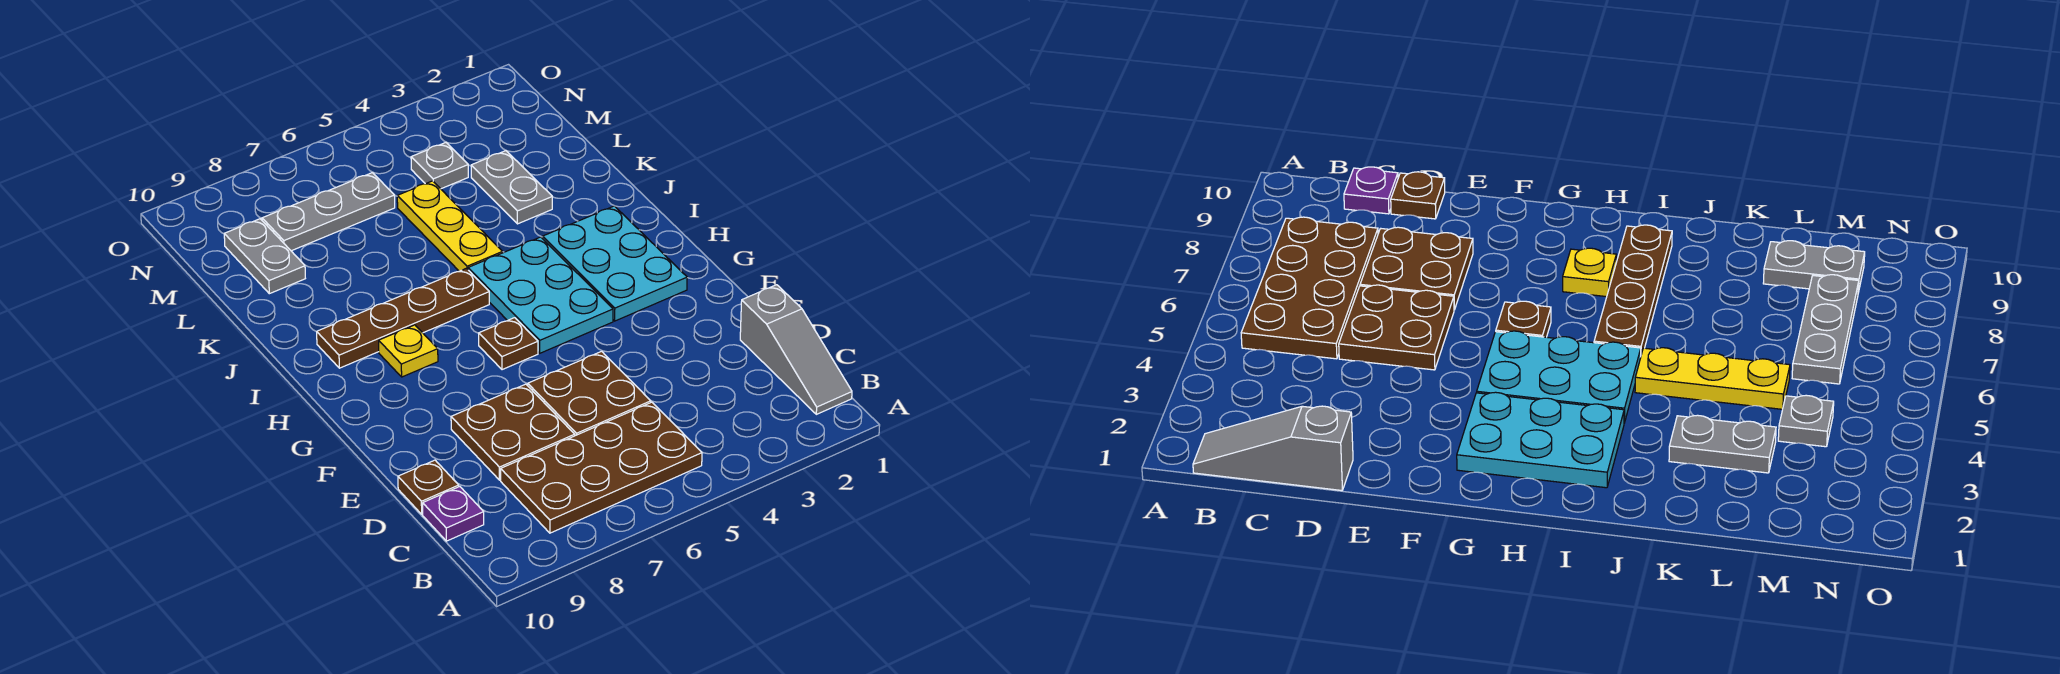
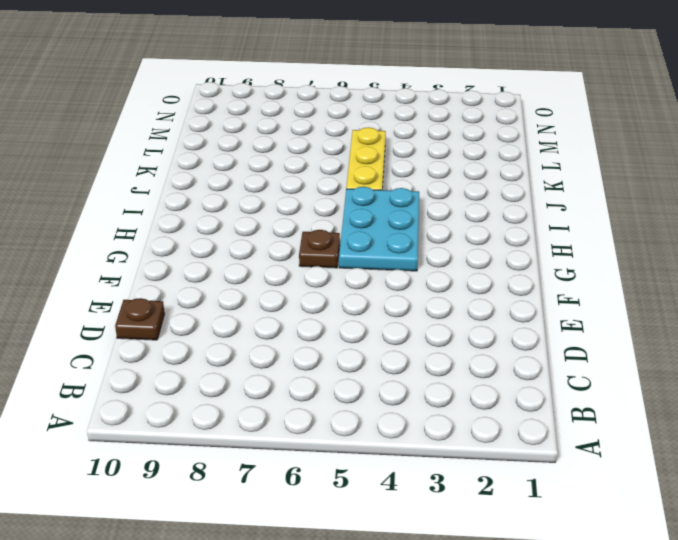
none -> grey slope B1:D1 level 1 top D
none -> brown plate B5:C8 level 1
none -> purple plate C10 level 1

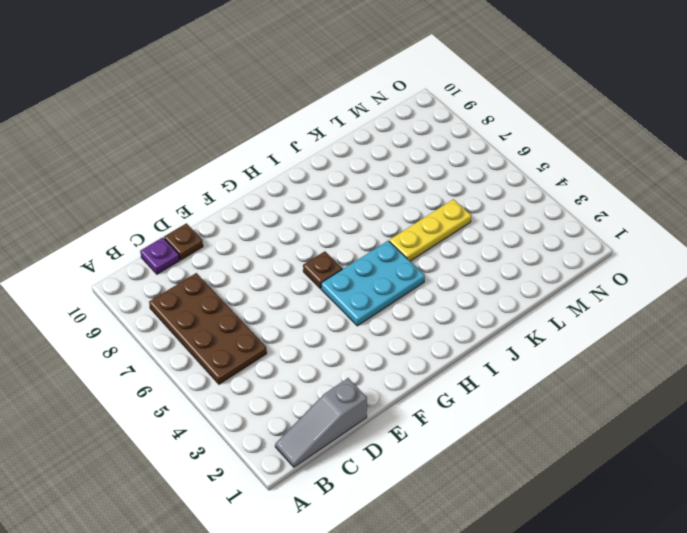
none -> brown plate D5:E6 level 1
none -> brown plate D7:E8 level 1
none -> cyan plate G2:I3 level 1

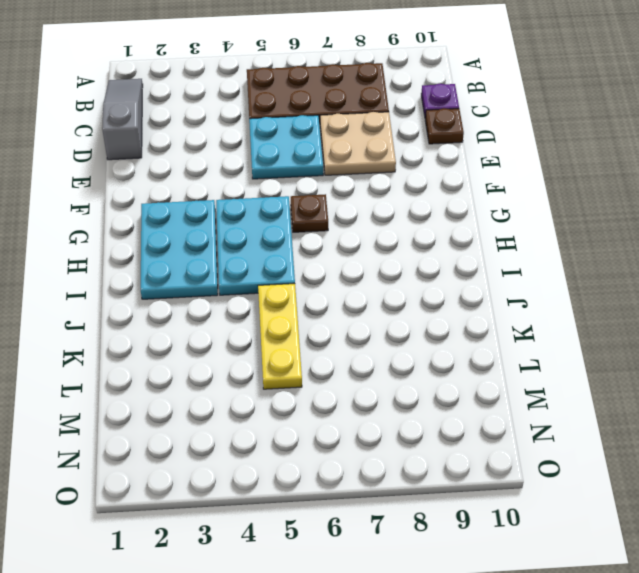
cyan plate D5:E6 level 1 -> brown plate D5:E6 level 1
tan plate D7:E8 level 1 -> brown plate D7:E8 level 1
none -> yellow plate H8 level 1
none -> brown plate I6:I9 level 1
none -> grey plate K3:L3 level 1

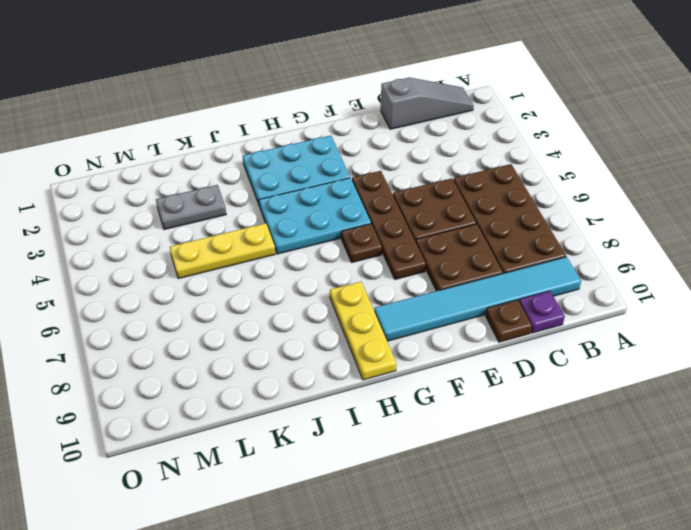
cyan tile B9:G9 level 1 -> none
brown plate F4:F7 level 1 -> brown plate I6:I9 level 1
yellow plate H8:H10 level 1 -> yellow plate H8 level 1
none -> grey plate L9:M9 level 1
none -> grey plate M4 level 1
none -> grey plate M6:M8 level 1

